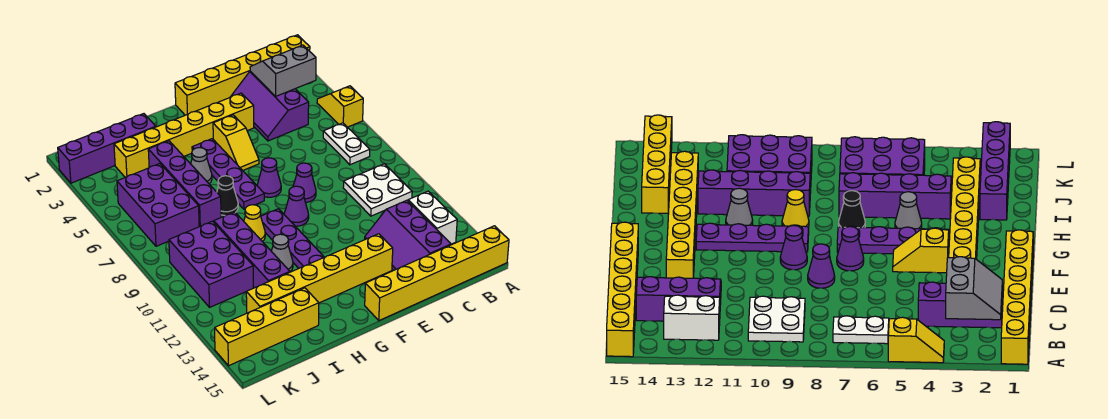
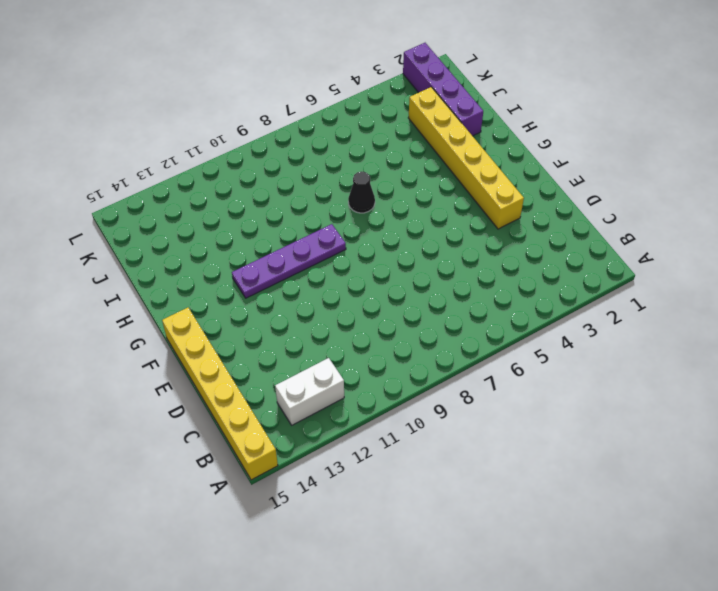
none -> yellow brick A1:F1 level 1
none -> yellow slope A4:A5 level 1 top 5
none -> white plate B6:B7 level 1

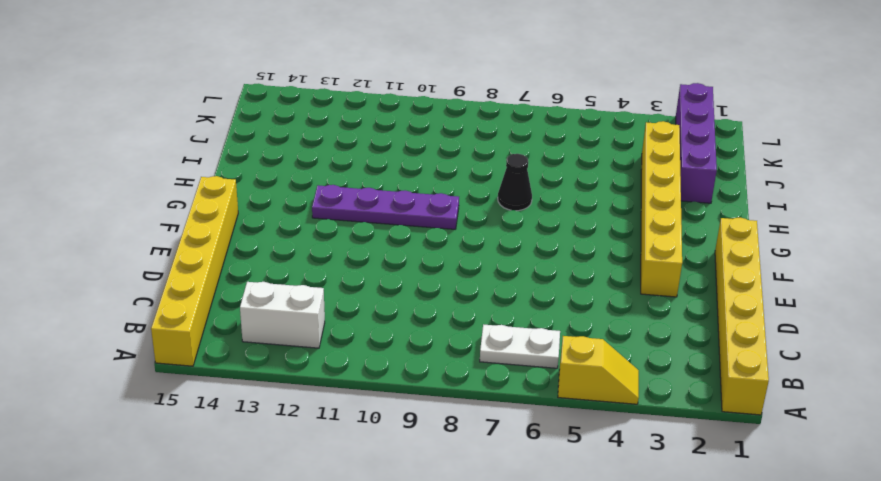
none -> white plate B9:C10 level 1
none -> purple slope C2:D4 level 1 top C
none -> purple slope C12:D14 level 1 top C

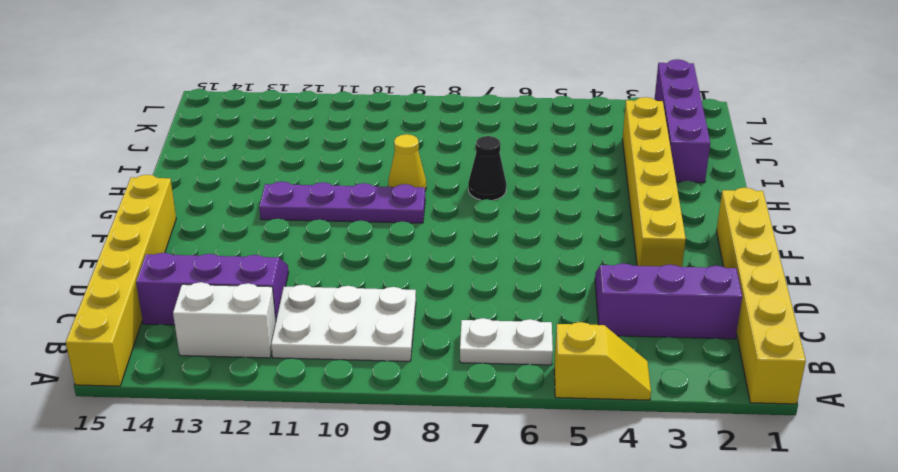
white plate B9:C11 level 1 -> white plate B9:C10 level 1
none -> purple cone E8 level 1
none -> yellow brick E13:J13 level 1
none -> yellow slope F4:F5 level 1 top 4

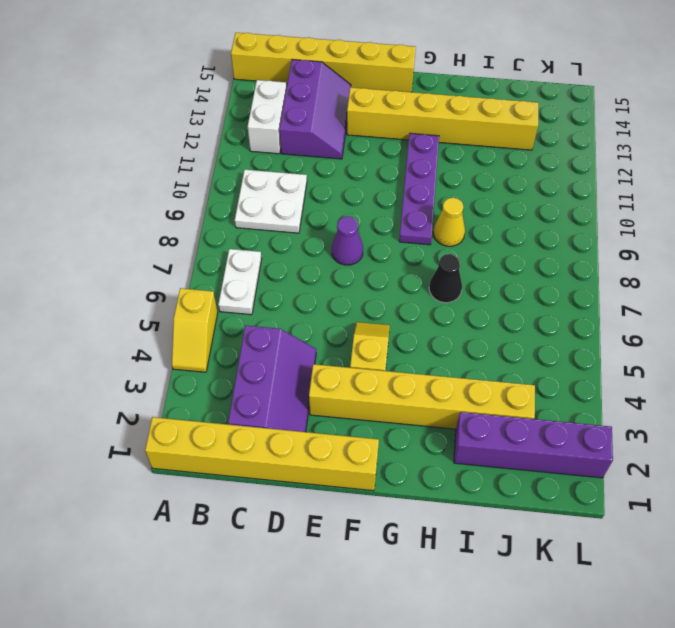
none -> purple cone F7 level 1
none -> purple cone F9 level 1
none -> purple plate G4:G7 level 1

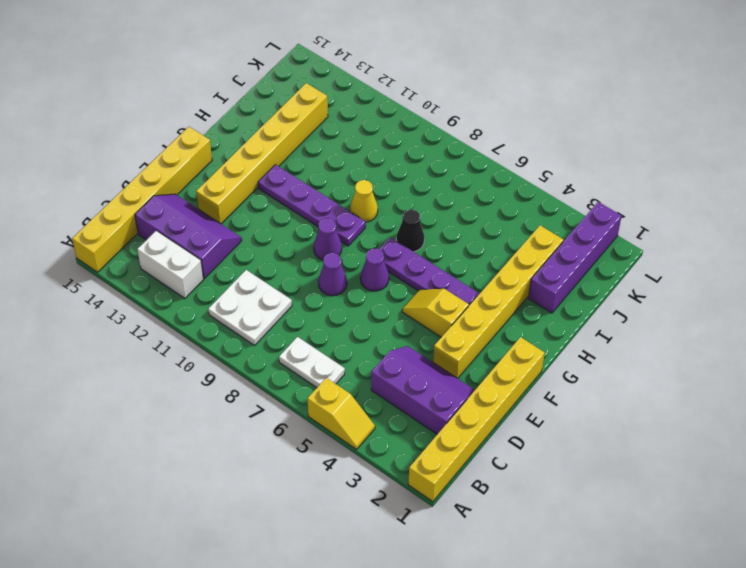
none -> grey cone H5 level 1
none -> grey cone H11 level 1
none -> purple brick I4:I7 level 1

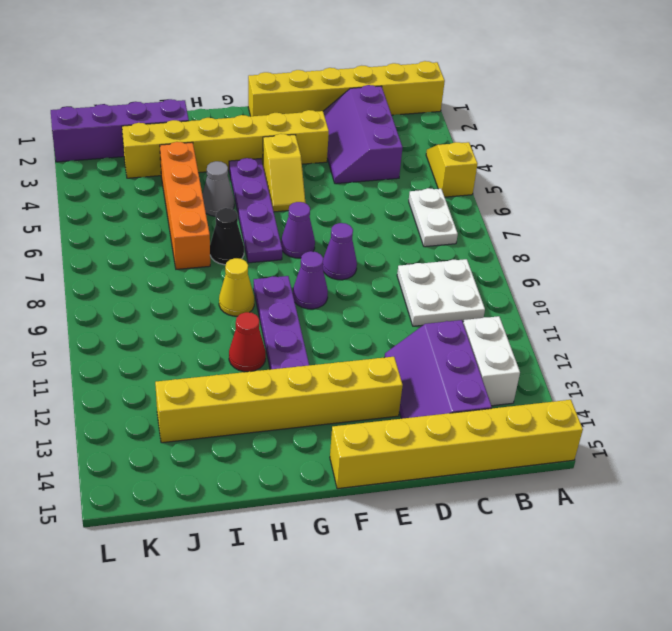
red cone H11 level 1 -> grey cone H11 level 1
orange brick I4:I7 level 1 -> purple brick I4:I7 level 1
none -> purple brick I9:I12 level 1
none -> yellow brick I14:L14 level 1
none -> purple brick J5:K7 level 1

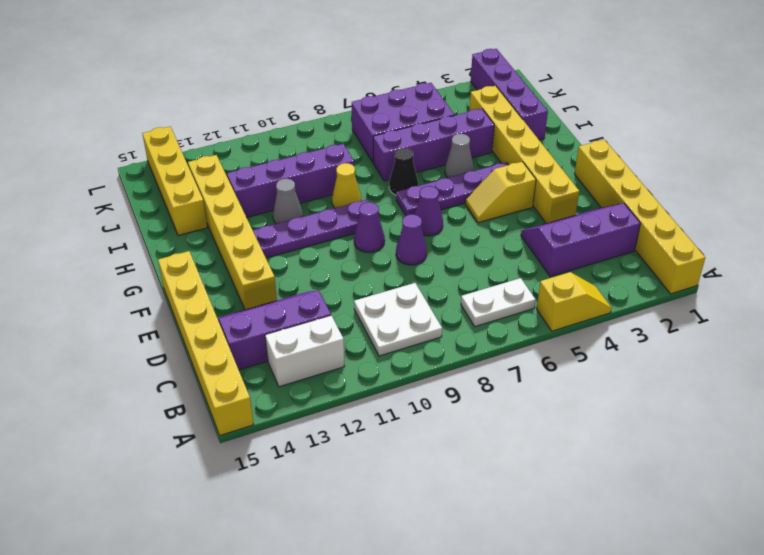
none -> purple brick J9:K11 level 1
none -> grey slope B2:C3 level 2 top 3

